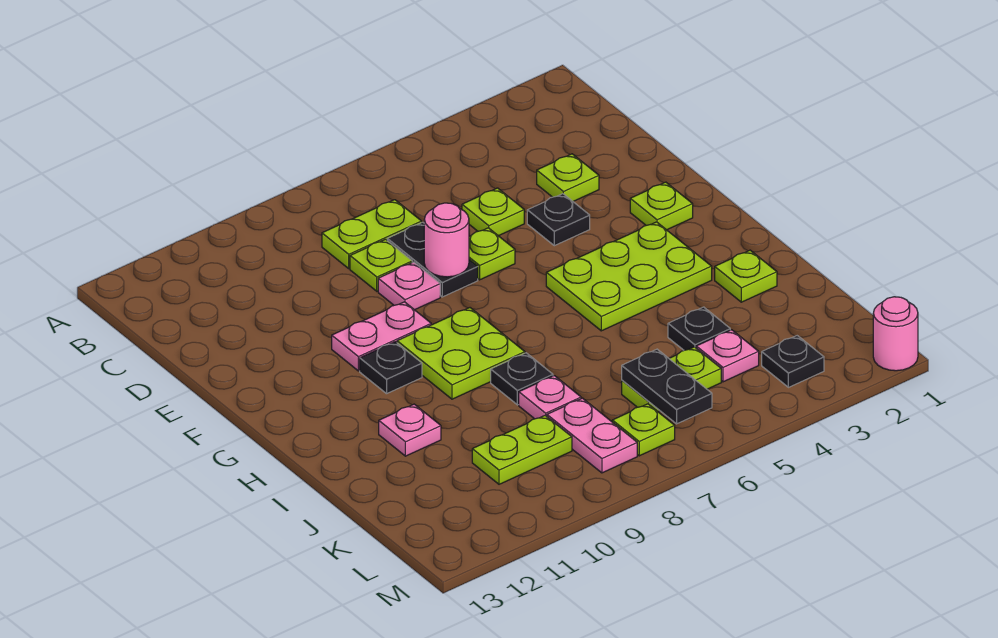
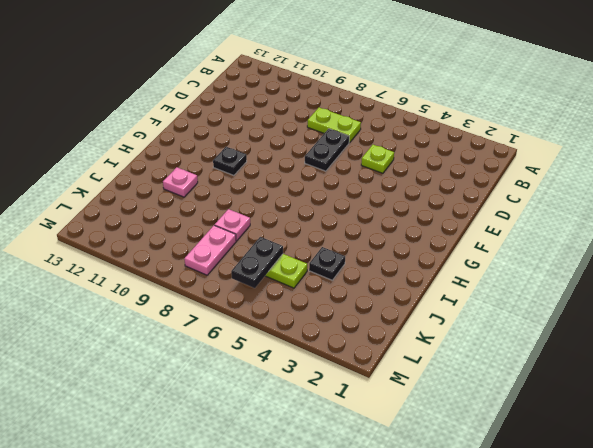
none -> lime plate D3 level 1
none -> lime plate D8 level 1
none -> black plate E4 level 1

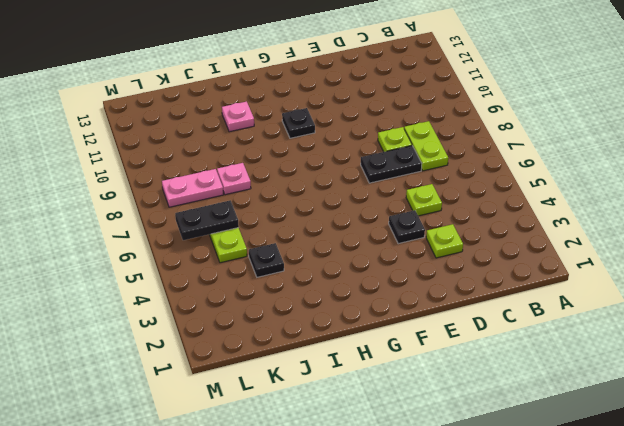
none -> lime plate E6 level 1
none -> pink plate E8 level 1
none -> lime plate F2 level 1

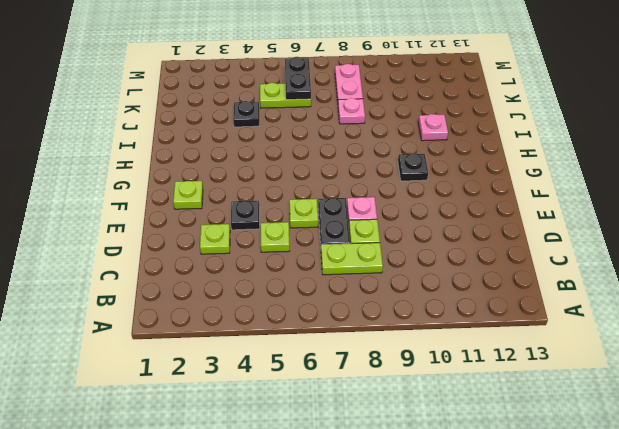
none -> pink plate F9:F10 level 1
none -> lime plate G3:H5 level 1
none -> lime plate G8:H9 level 1

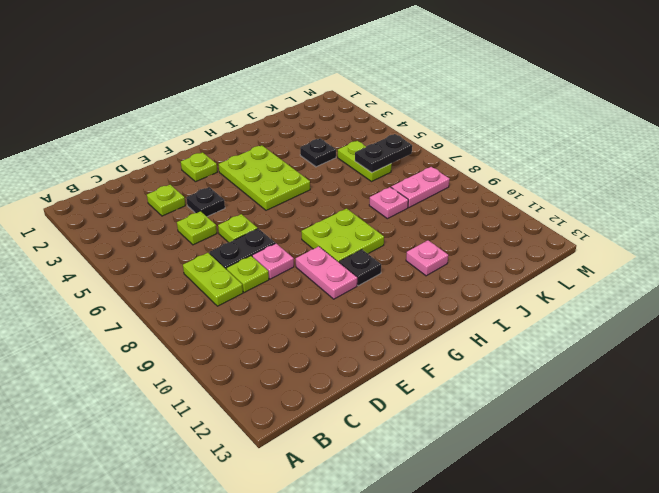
none -> lime plate I2 level 1
none -> black plate I8 level 1
none -> pink plate K4 level 1

